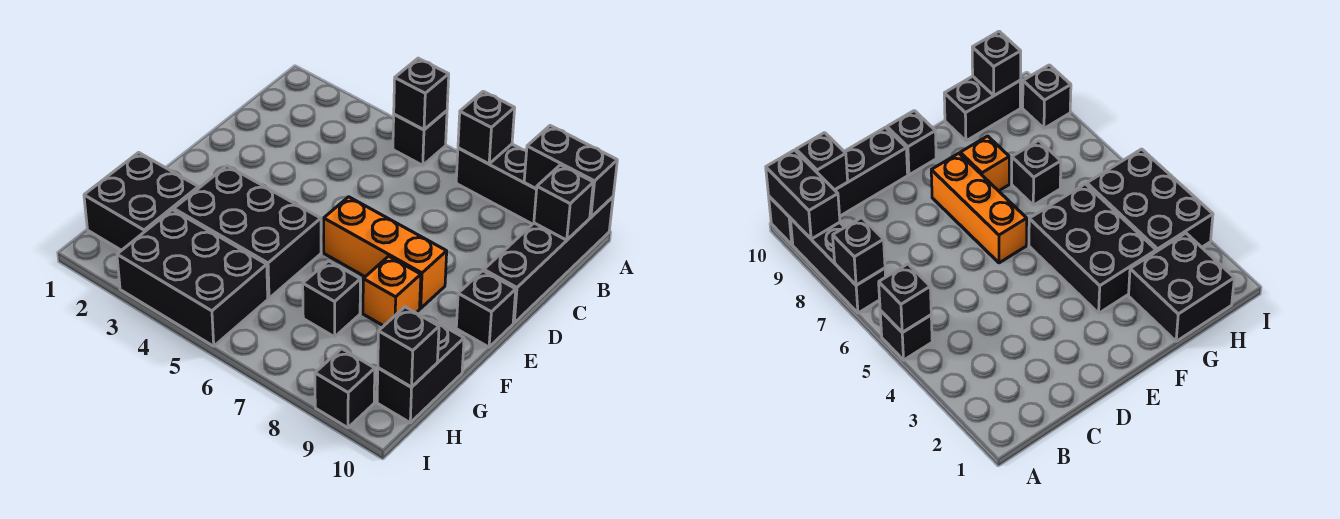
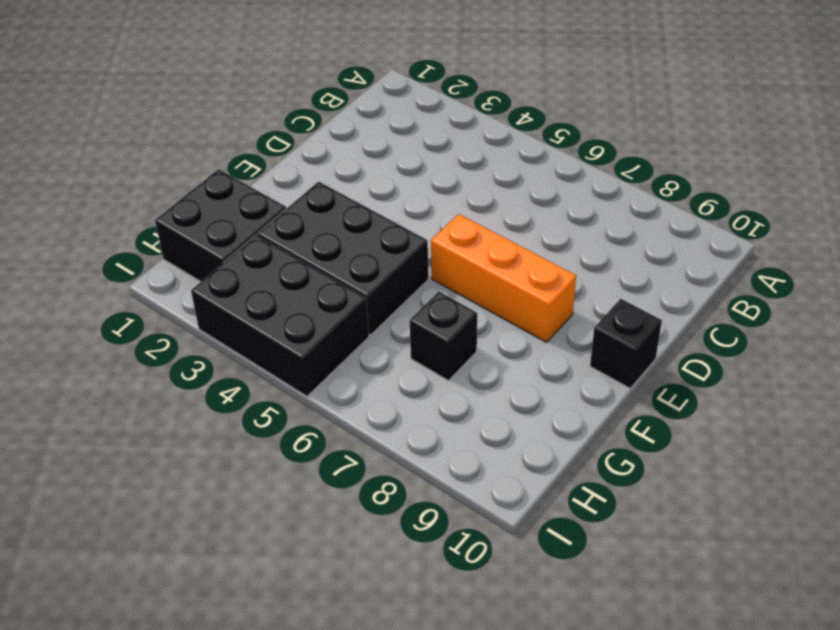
none -> black brick A5 level 1
none -> black brick A7:A9 level 1
none -> black brick A10:D10 level 1

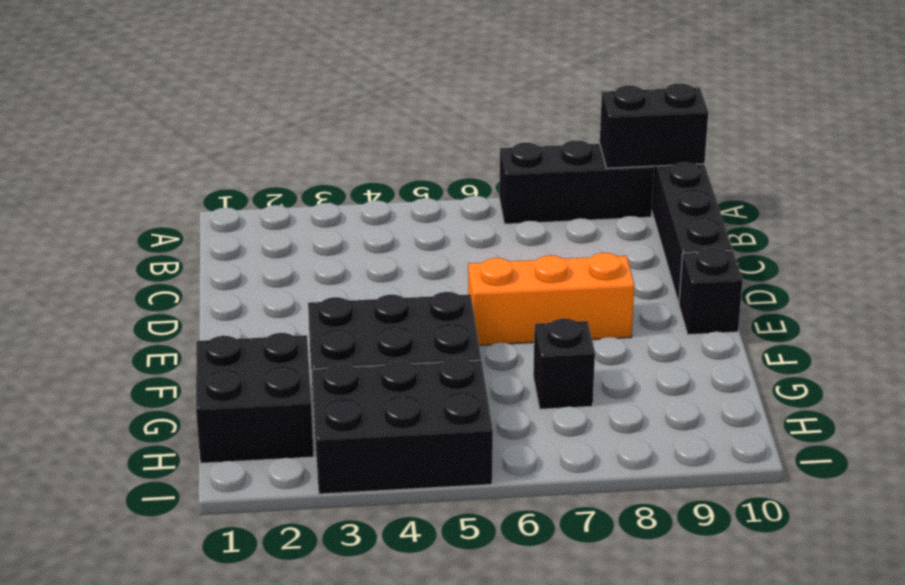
none -> black brick A5 level 1
none -> orange brick F8 level 1
none -> black brick G10:H10 level 1

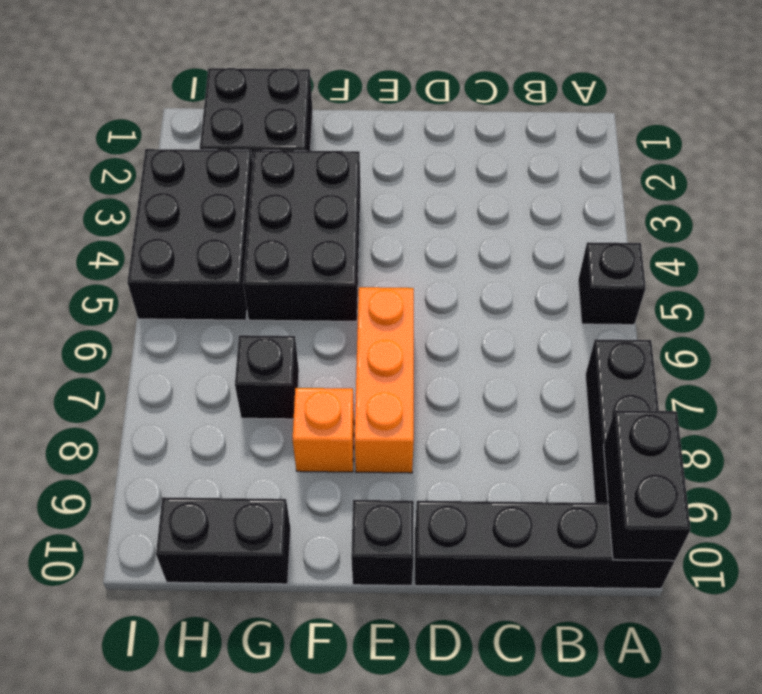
none -> black brick I9 level 1
none -> black brick A5 level 2
none -> black brick A7 level 2

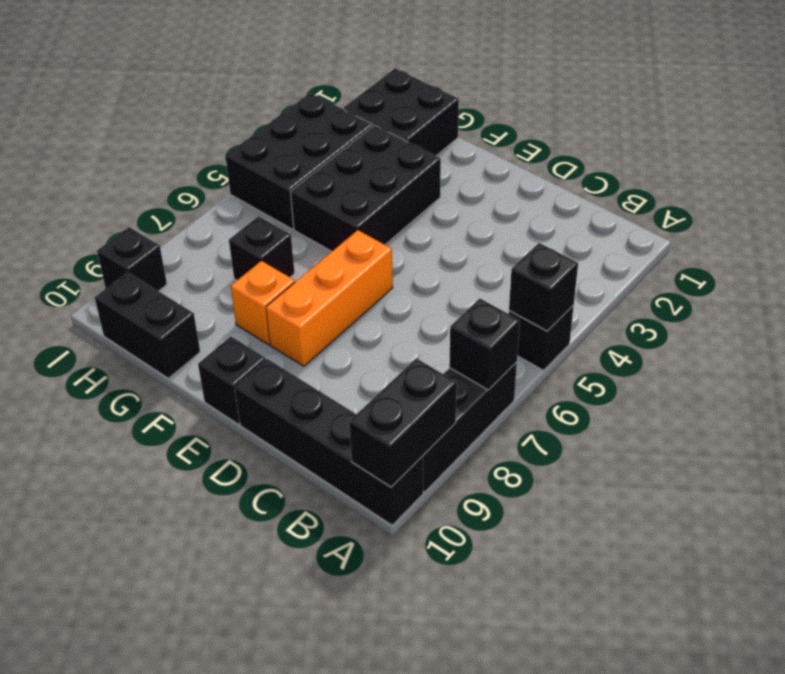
none -> black brick B10 level 2
none -> black brick H10 level 2

